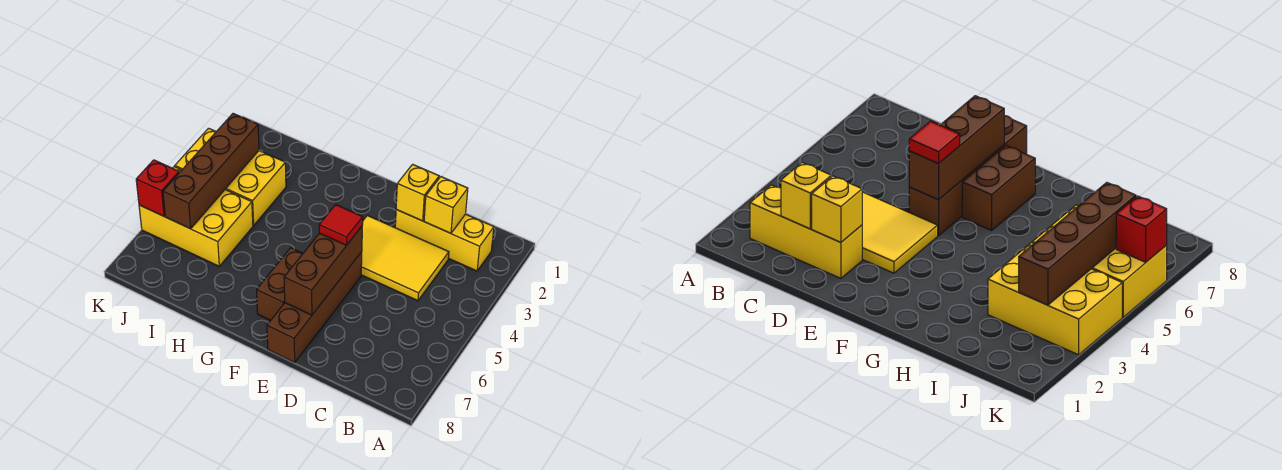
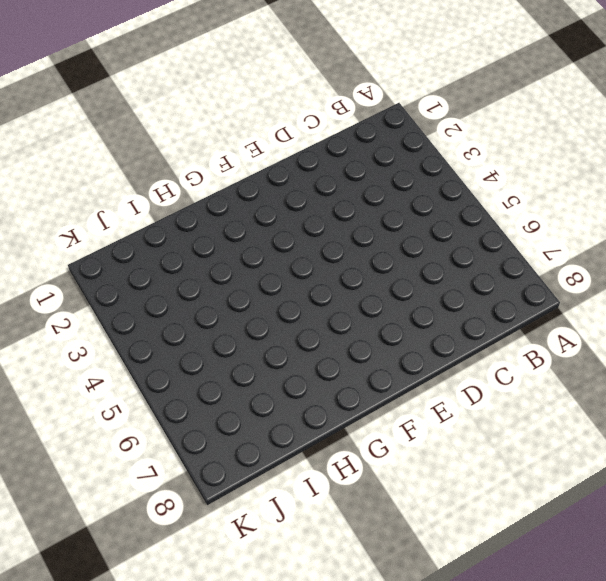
none -> yellow brick B2:D2 level 1
none -> yellow tile C3:E4 level 1
none -> brown brick E5:E8 level 1

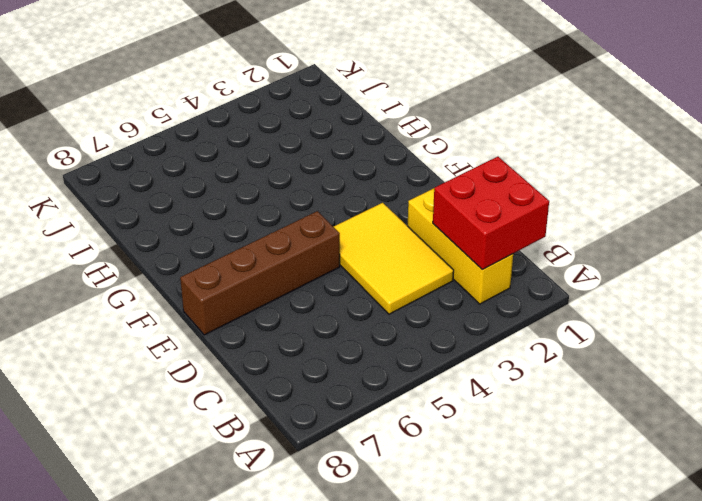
red brick B1:C2 level 2 -> yellow brick C2 level 2
none -> brown brick F6:F7 level 1
none -> yellow brick I3:K4 level 1
none -> yellow brick I5:K6 level 1

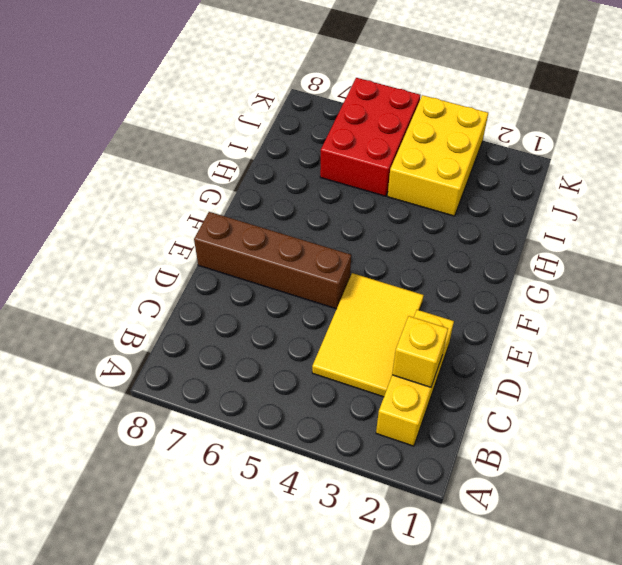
red brick I5:K6 level 1 -> yellow brick I5:K6 level 1
none -> brown brick F6:F7 level 1
none -> yellow brick D2 level 2
none -> brown brick E5:E7 level 2

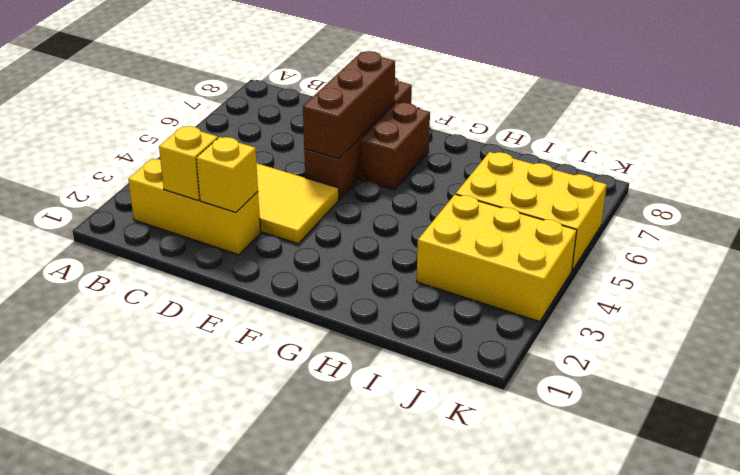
none -> brown brick J3:J6 level 2
none -> red brick K6 level 2
none -> red tile E5 level 3

